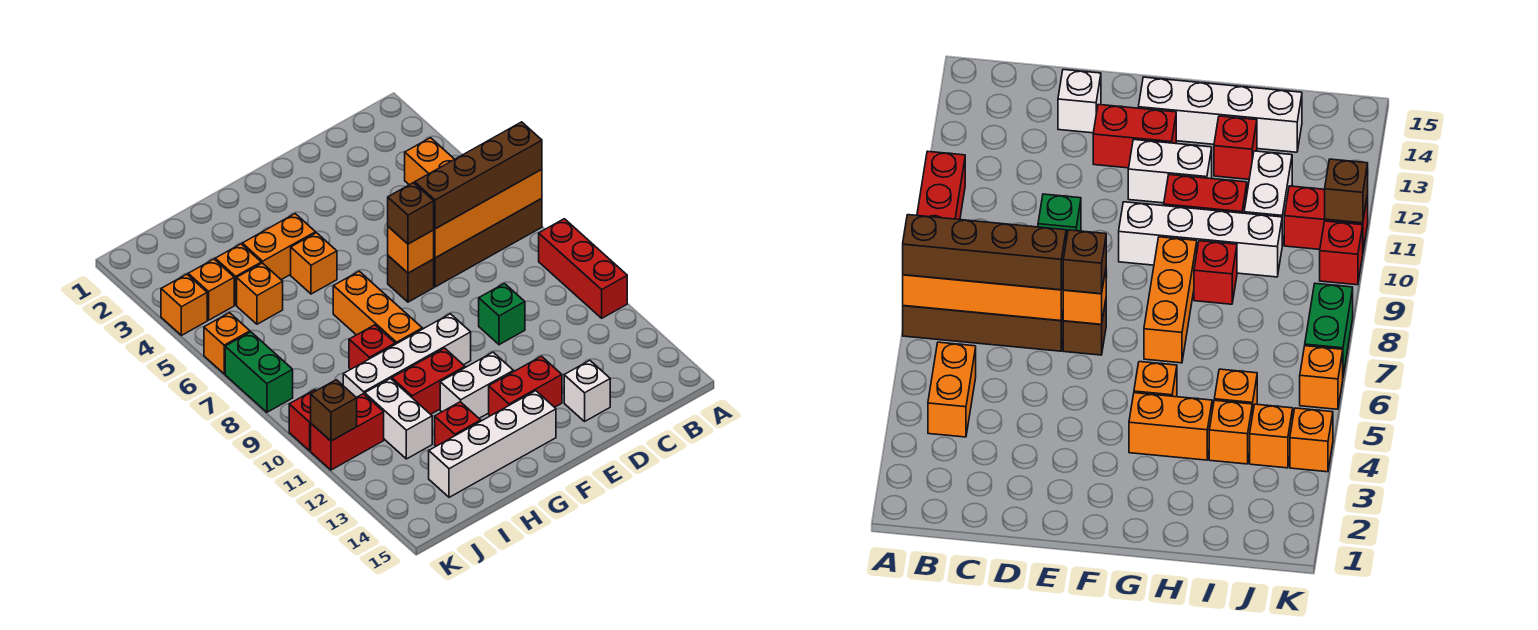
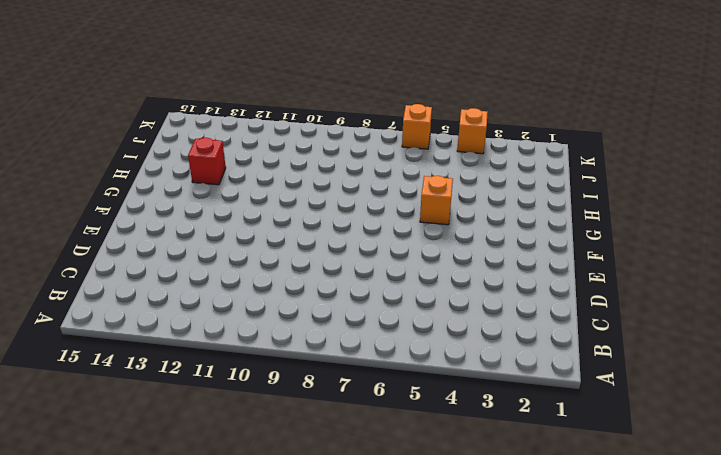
none -> brown brick A7:D7 level 1
none -> red brick A9:A11 level 1
none -> orange brick B4:B5 level 1
none -> green brick D10 level 1

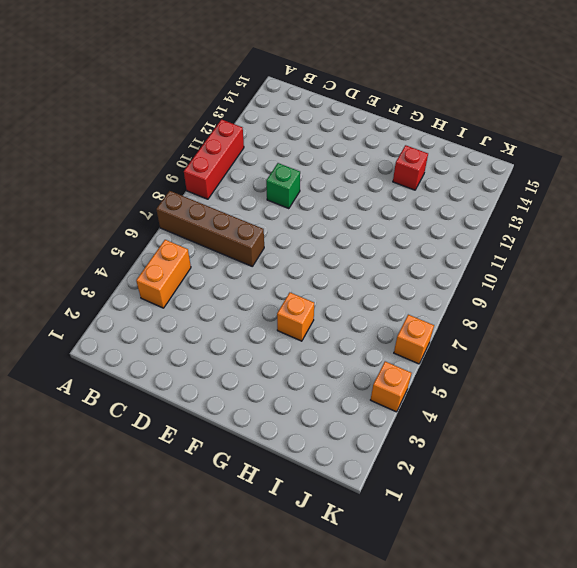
none -> white brick D14 level 1
none -> brown brick E7 level 1
none -> red brick E13:F13 level 1
none -> white brick F10:I10 level 1

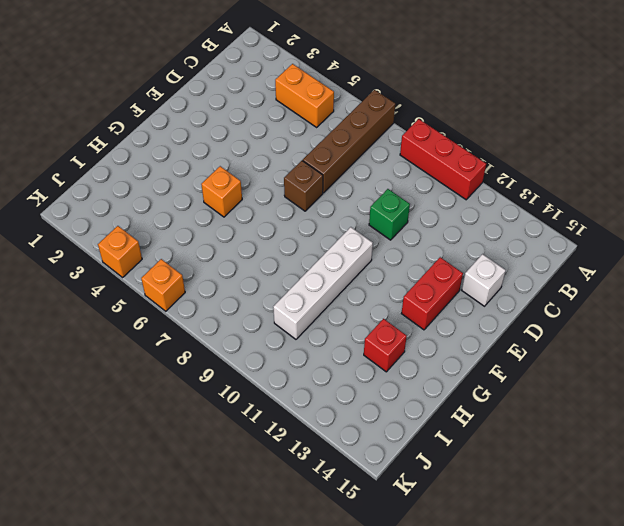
none -> white brick F12:G12 level 1
none -> white brick F14:I14 level 1
none -> orange brick G4:H4 level 1
none -> orange brick G7:G9 level 1

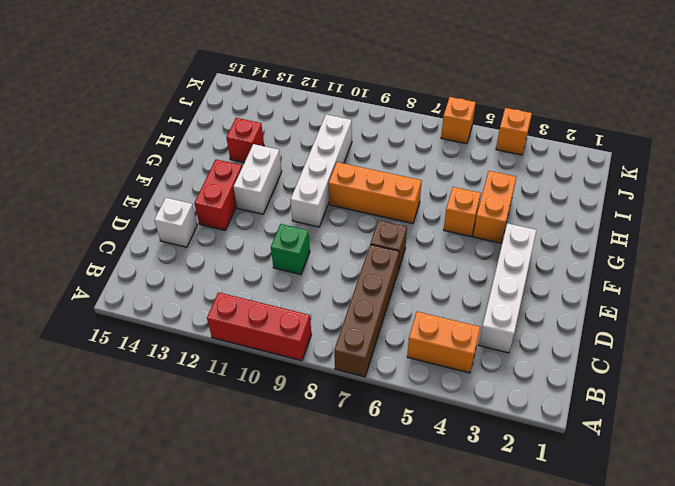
white brick C3:F3 level 1 -> white brick F14:I14 level 1
none -> red brick G11:H11 level 1
none -> red brick H9 level 1
none -> orange brick I4 level 1
none -> orange brick I5 level 1

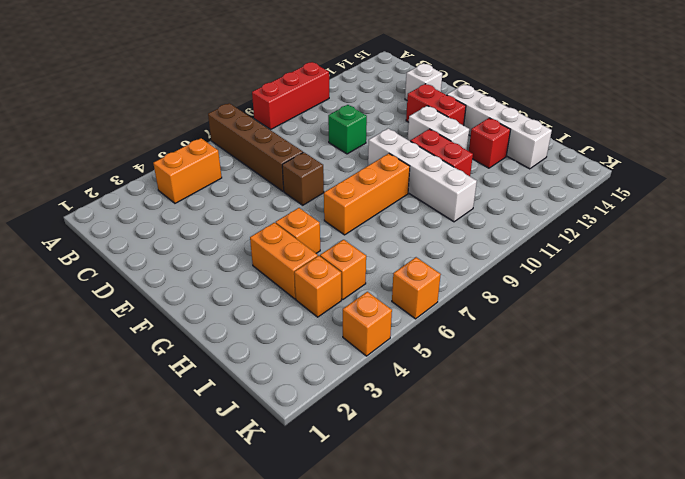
none -> red brick H9 level 1
none -> white brick I11:I12 level 1
none -> orange brick J4 level 1
none -> red brick J11:K11 level 1

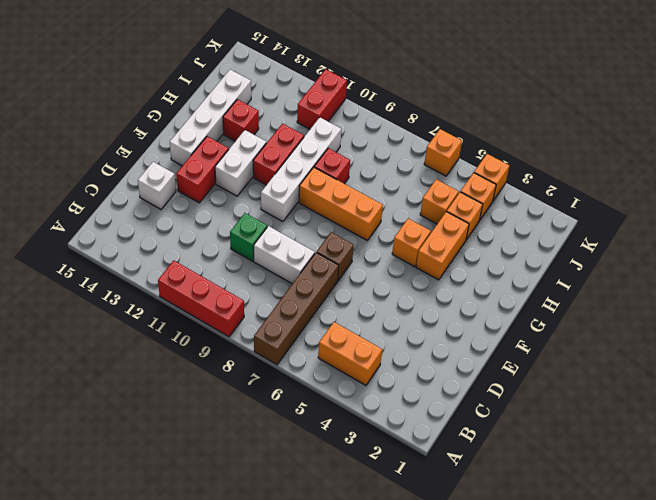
white brick D8:D9 level 1 -> white brick I11:I12 level 1
none -> green brick K7:K8 level 1
none -> red brick K10 level 1
none -> orange brick A7:D7 level 2
none -> orange brick E7 level 2

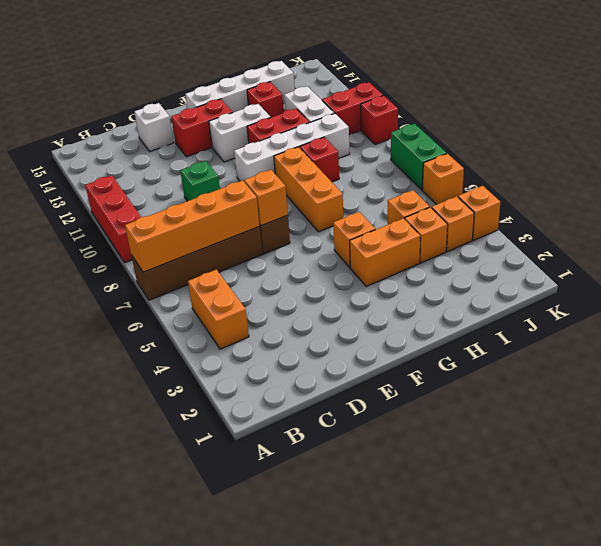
none -> brown brick K11 level 2
none -> brown brick A7:D7 level 3
none -> brown brick E7 level 3

